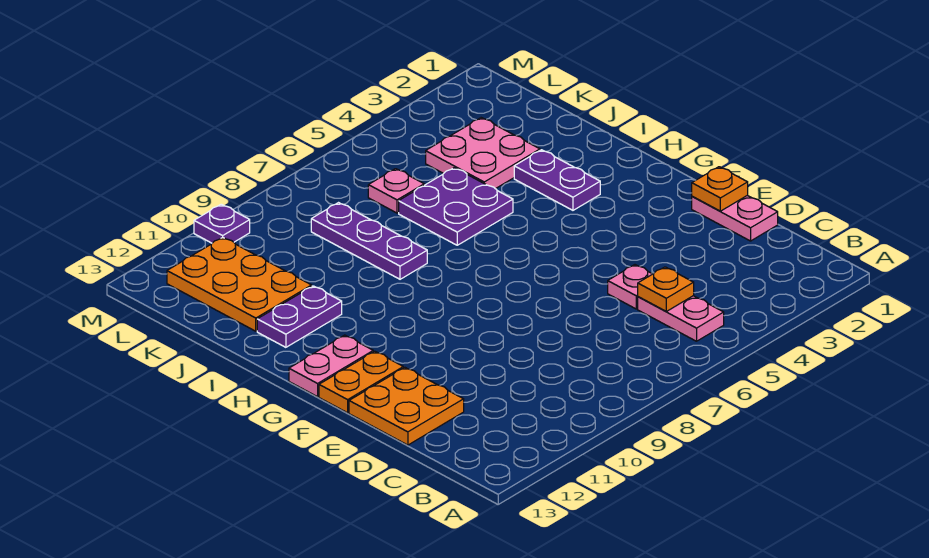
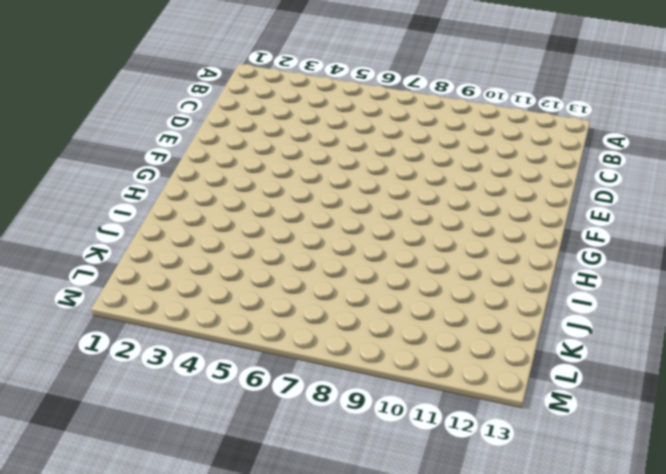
none -> pink plate B5:C5 level 1
none -> pink plate D1:E1 level 1
none -> pink plate D5 level 1

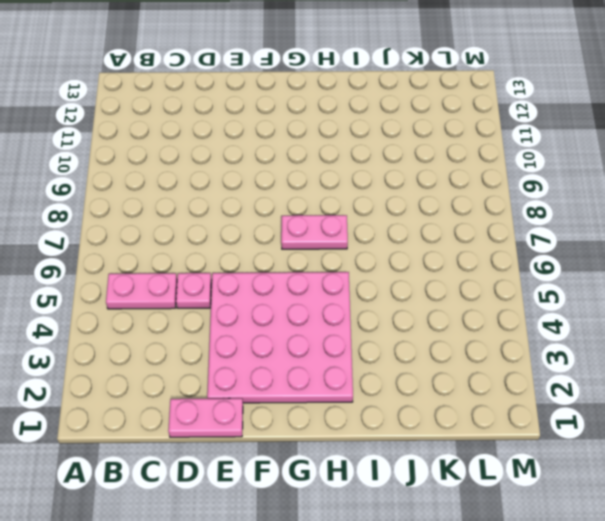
pink plate E2:H5 level 1 -> purple plate H3:I3 level 1
pink plate G7:H7 level 1 -> pink plate G12:G13 level 1
none -> orange plate D12:E13 level 1
none -> orange plate F12:F13 level 1
none -> purple plate I5:J6 level 1

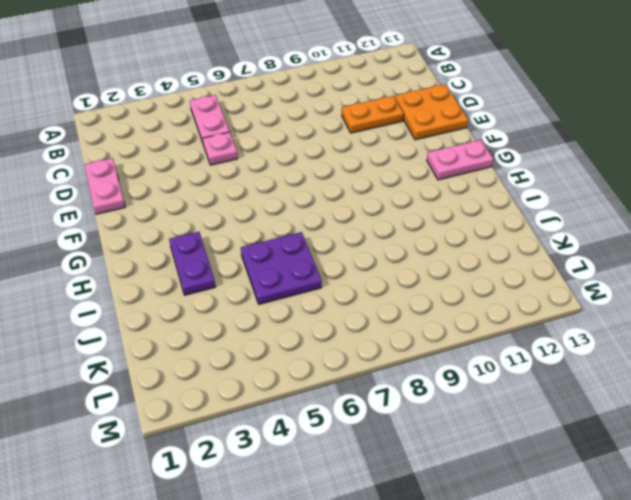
orange plate D10:D11 level 1 -> orange plate F12:F13 level 1
none -> purple plate I8:K8 level 1
none -> purple plate I11:I12 level 1
none -> pink plate J3:K4 level 1

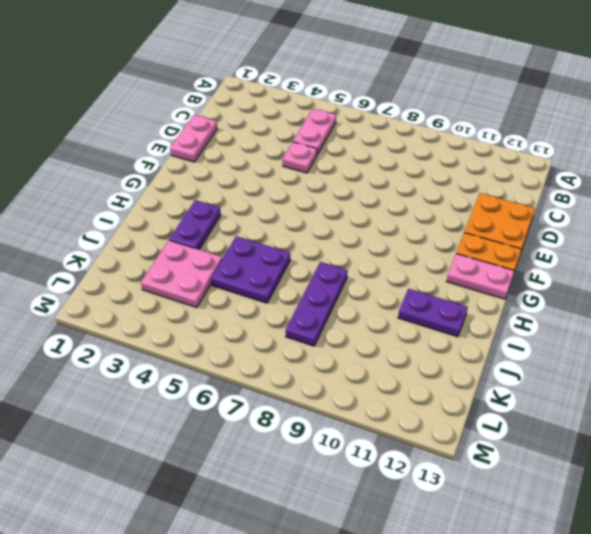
none -> orange plate J11:L12 level 1
none -> pink plate K6 level 1
none -> purple plate M10 level 1

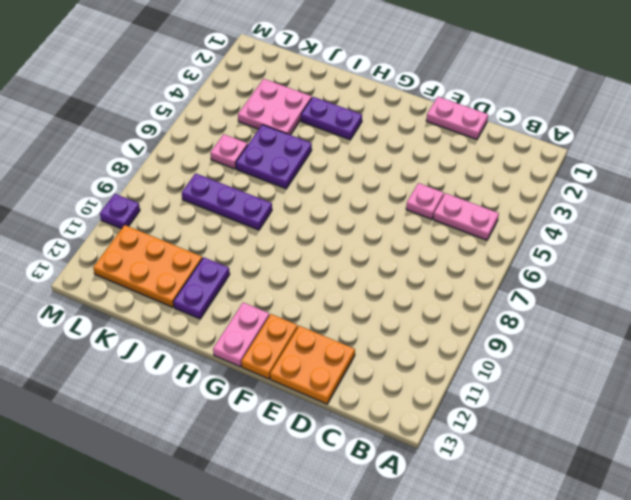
none -> orange plate C5 level 2
none -> orange plate E1 level 2

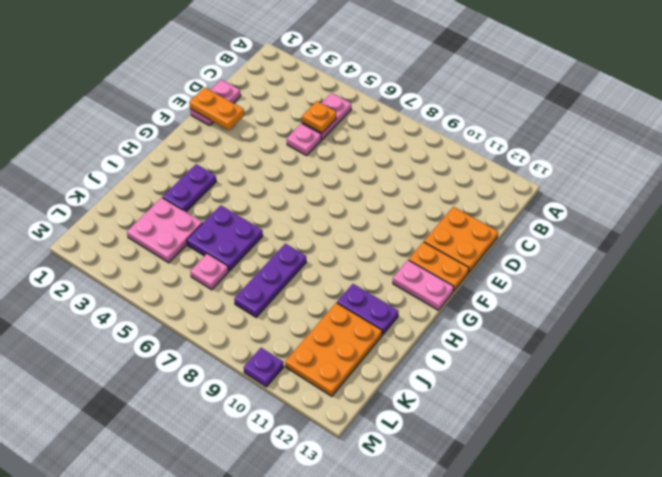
orange plate E1:E2 level 2 -> orange plate E1 level 2

